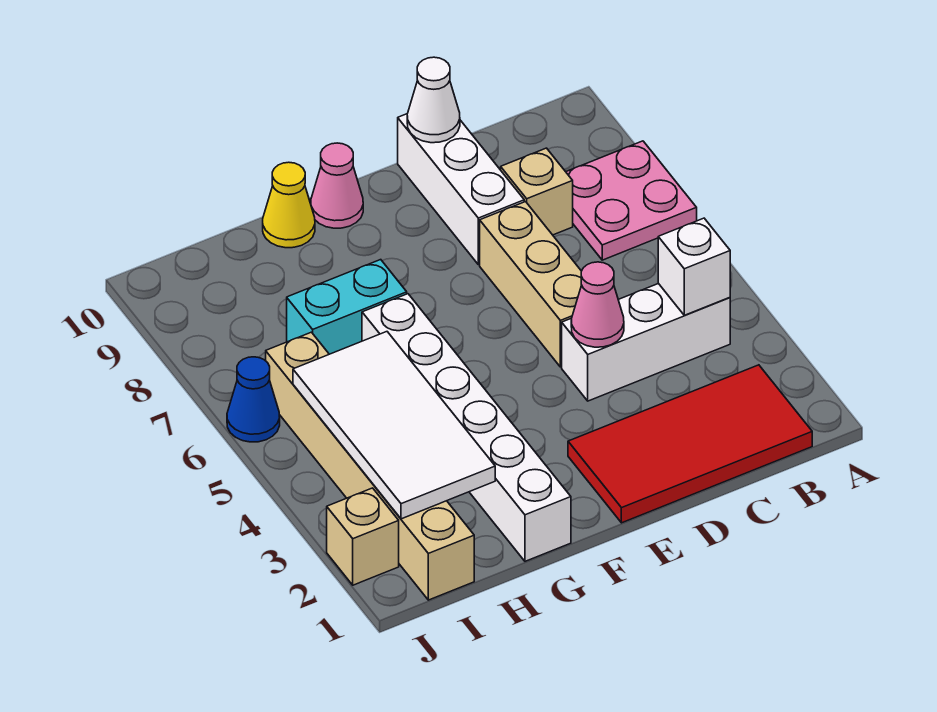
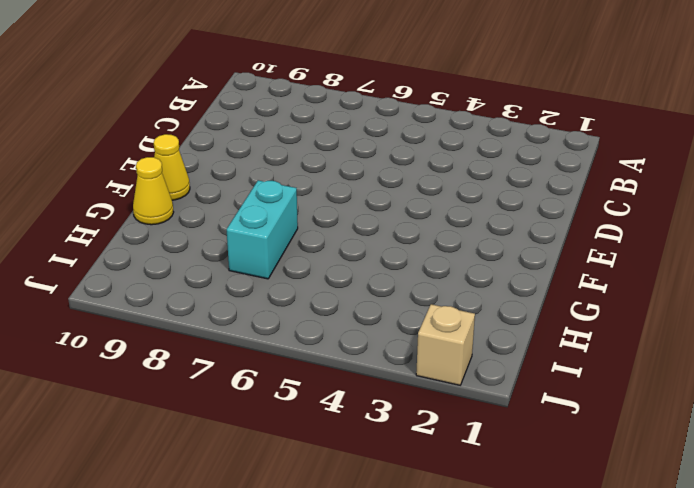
yellow cone F10 level 1 -> pink cone F10 level 1
none -> pink plate A7:B8 level 1
none -> red tile B1:E2 level 1
none -> white brick B4:D4 level 1

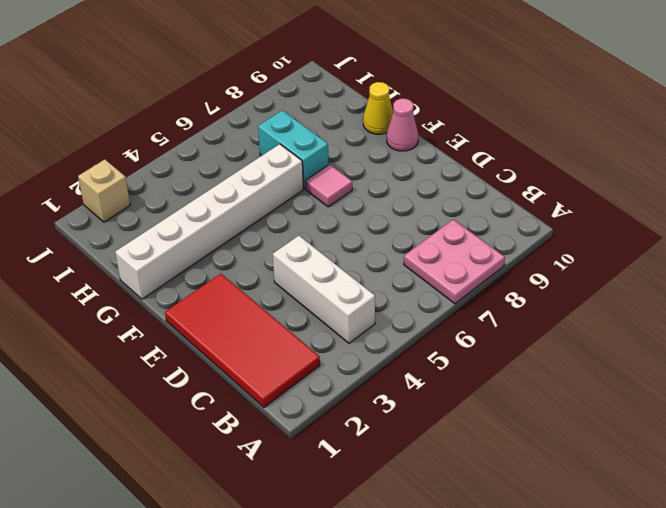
pink tile F7 level 1 -> none
none -> tan brick C8 level 1
none -> tan brick D5:D7 level 1
none -> white brick D8:D10 level 1

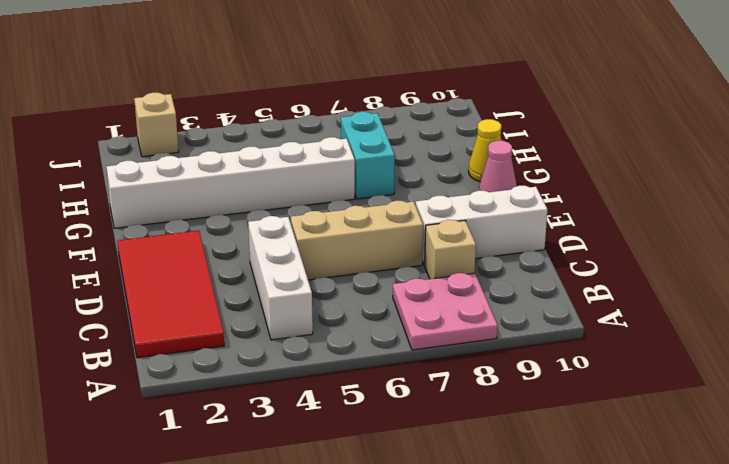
none -> tan brick I1:I6 level 1
none -> blue cone J6 level 1
none -> white brick B4 level 2

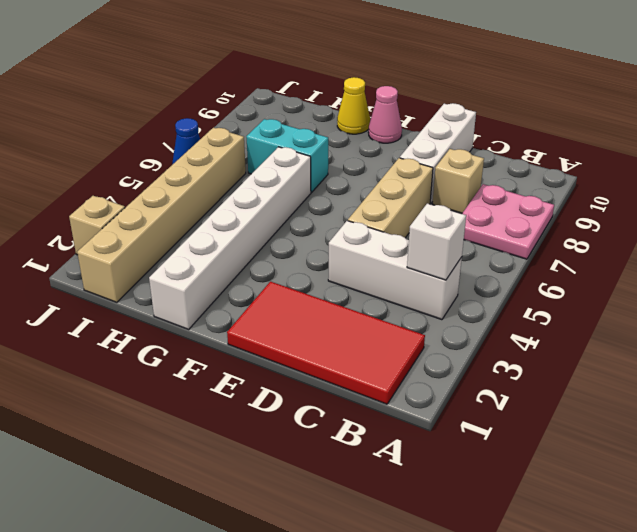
none -> pink cone D4 level 2
none -> white cone D10 level 2
none -> white tile H2:I5 level 2

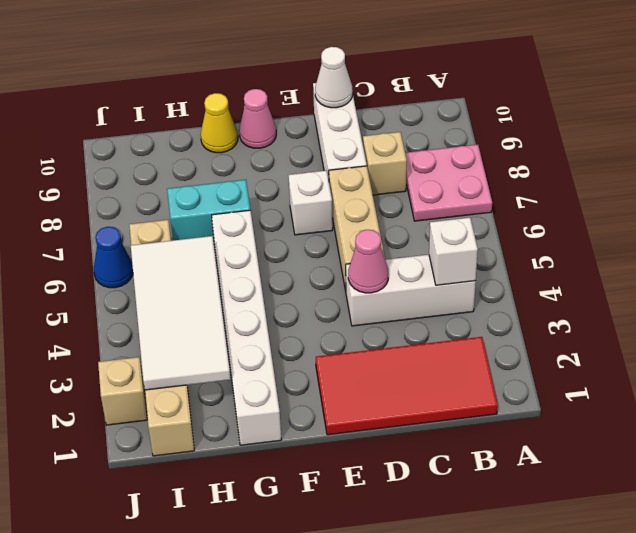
white brick E7 level 1 -> none

